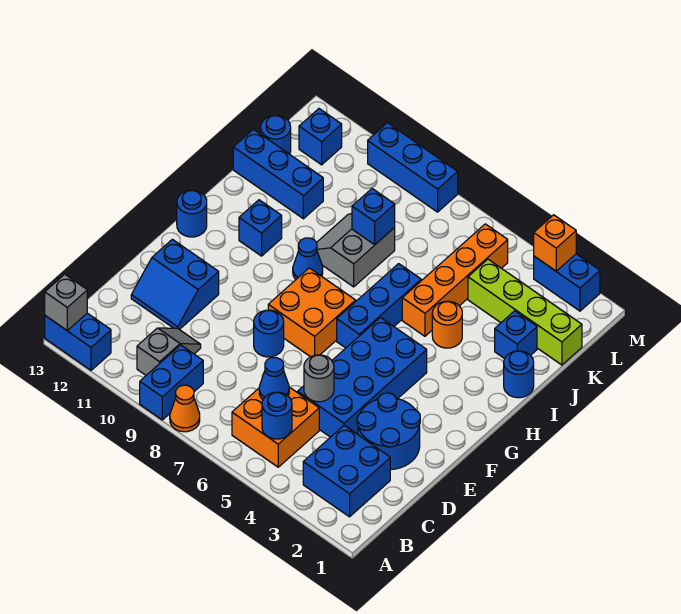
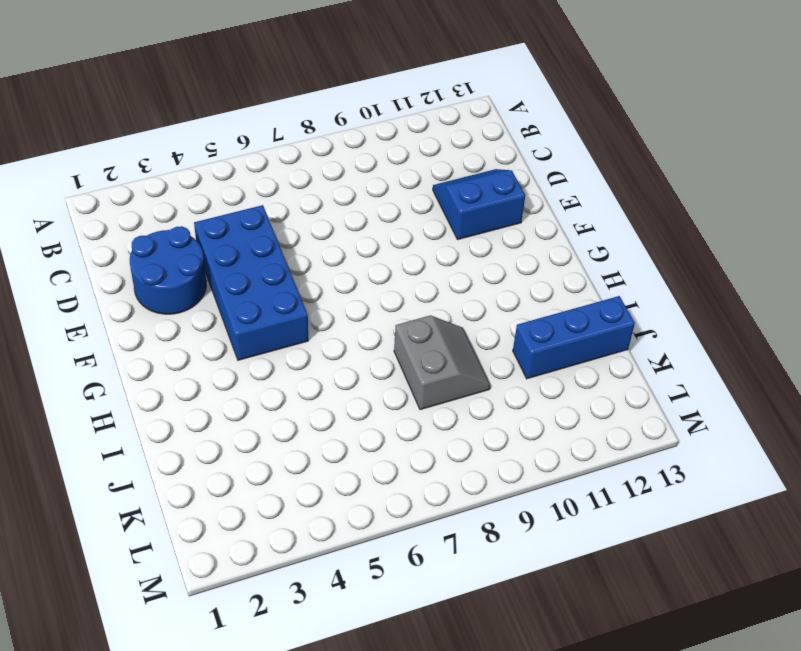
none -> orange cone A8 level 1
none -> blue brick A9:B9 level 1
none -> blue brick A12:A13 level 1
none -> blue brick B2:C3 level 1

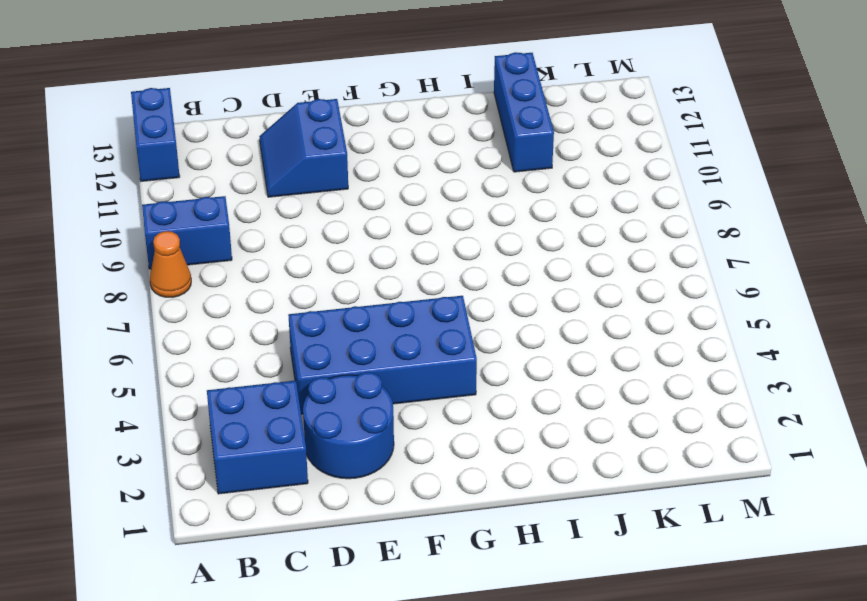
none -> orange brick B5:C6 level 1
none -> grey slope B10:C10 level 1 top B
none -> blue round brick E8 level 1
none -> orange brick F7:G8 level 1

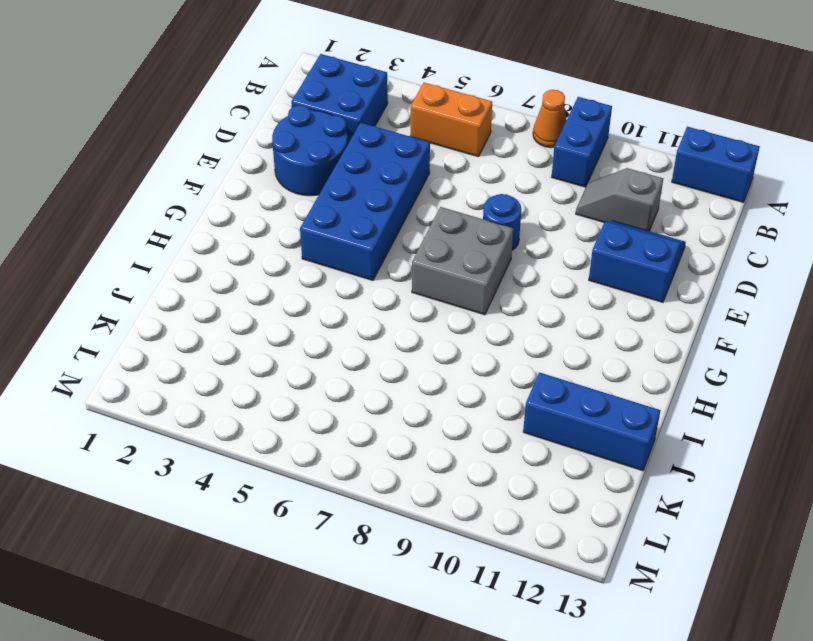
orange brick B5:B6 level 1 -> orange brick B5:C6 level 1
grey slope C10:C11 level 1 top 11 -> grey slope B10:C10 level 1 top B
grey brick F7:G8 level 1 -> orange brick F7:G8 level 1
none -> blue brick G6:I6 level 1
none -> blue round brick G13 level 1
none -> blue cone H9 level 1
none -> blue brick H11 level 1

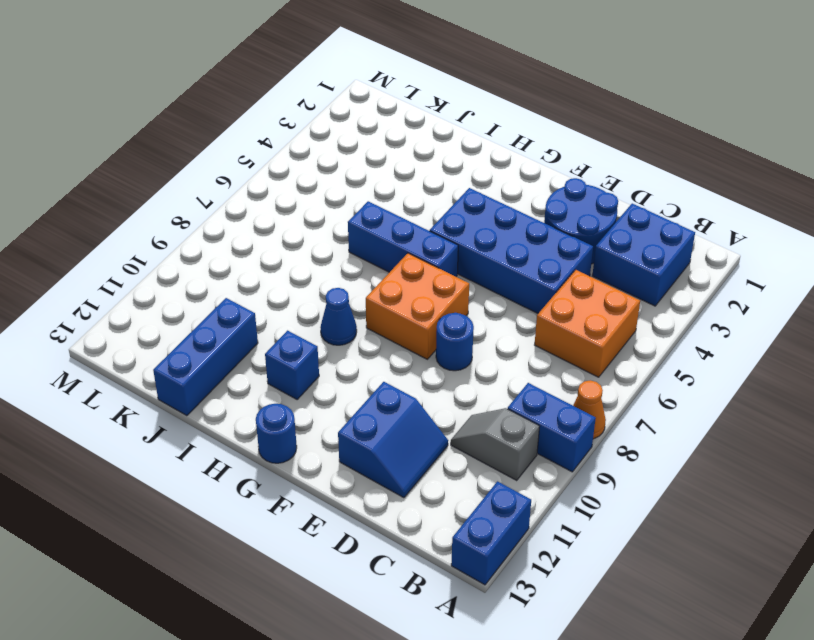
none -> blue round brick I1 level 1
none -> orange round brick I4 level 1
none -> orange brick I5:L5 level 1
none -> grey slope I8:J9 level 1 top 8

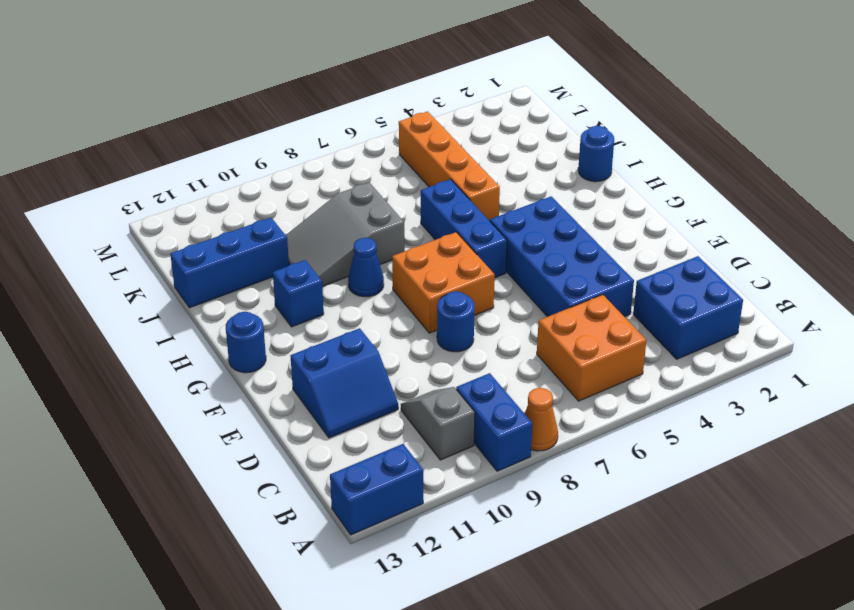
grey slope I8:J10 level 1 top 8 -> grey slope I8:J9 level 1 top 8
none -> blue round brick D2:E3 level 1
none -> orange round brick I4 level 1
none -> blue brick J2 level 1
none -> lime brick K1:K4 level 1

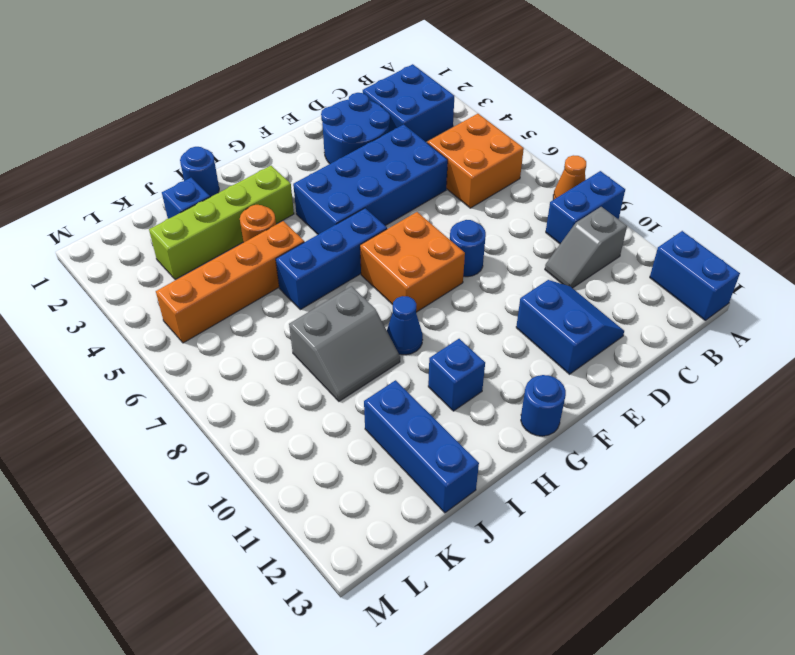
lime brick H3:K3 level 1 -> lime brick K1:K4 level 1
none -> blue round brick K13 level 1
none -> blue brick L12 level 1
none -> blue brick M2:M3 level 1
none -> blue brick M8:M10 level 1

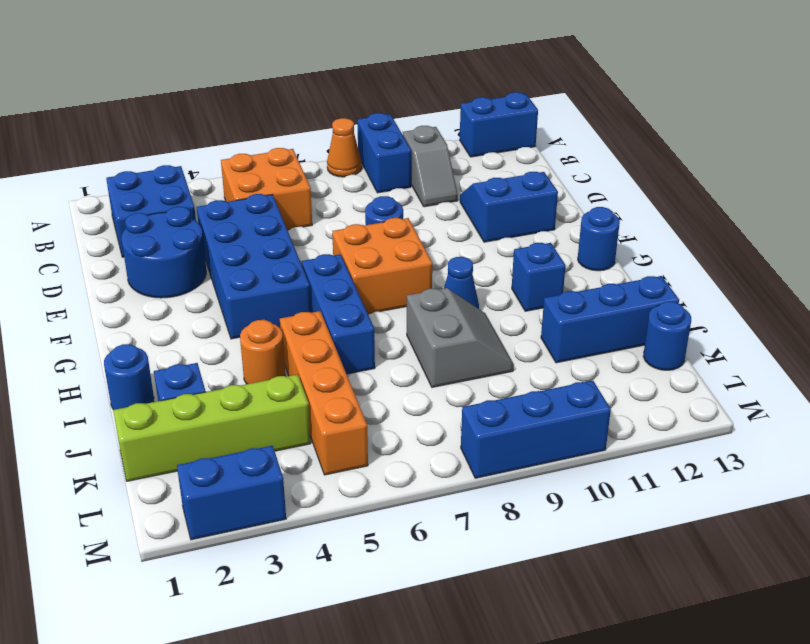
none -> blue brick L12 level 1
none -> grey brick A13 level 2
none -> blue round brick B5 level 2
none -> blue cone C6 level 2

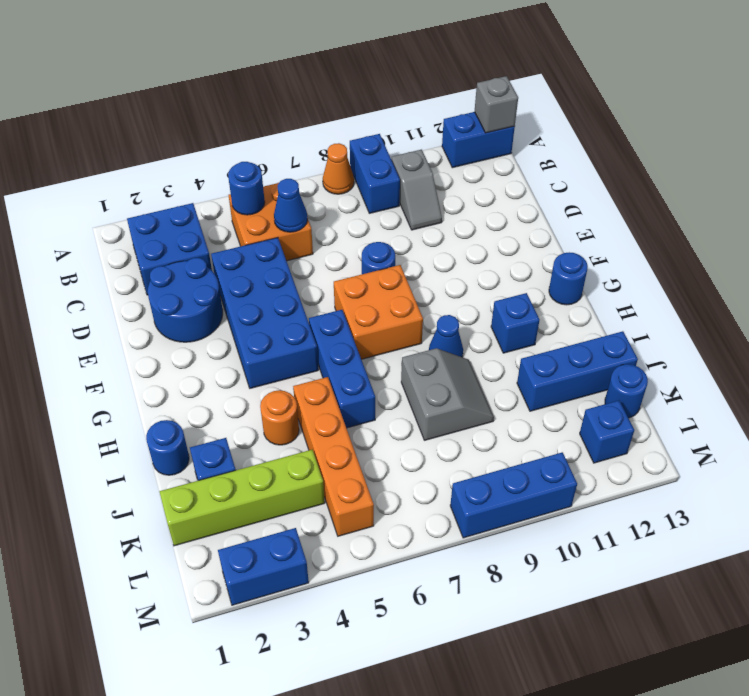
none -> blue slope D11:E12 level 1 top E
none -> grey round brick D5 level 2
none -> blue brick J8 level 2
none -> orange brick M3 level 2

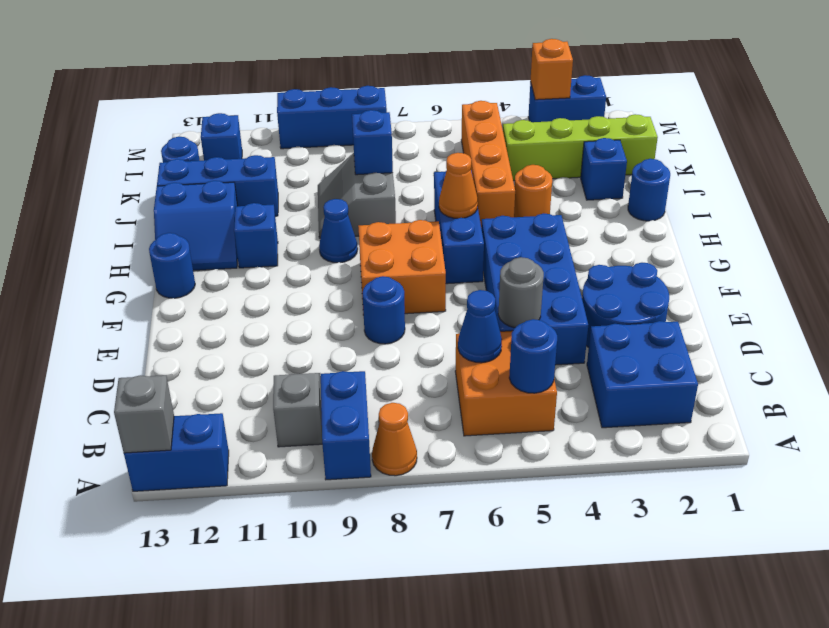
orange cone H6 level 2 -> none
blue slope H12:I13 level 1 top I -> blue slope D11:E12 level 1 top E

